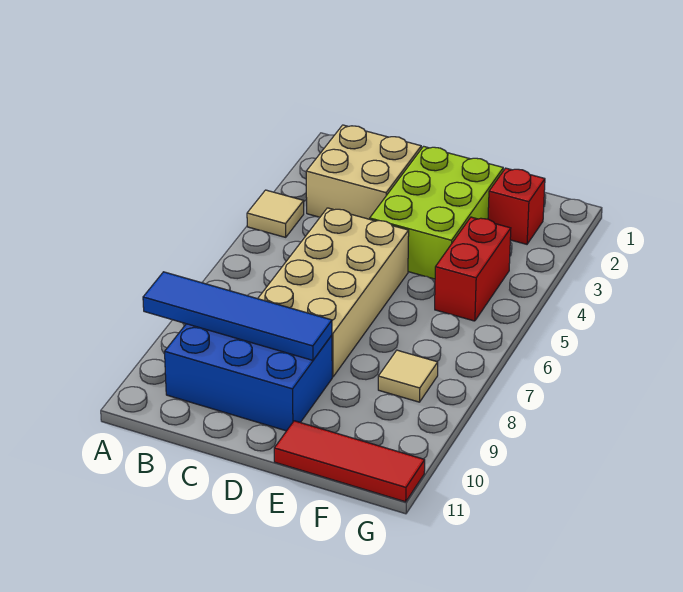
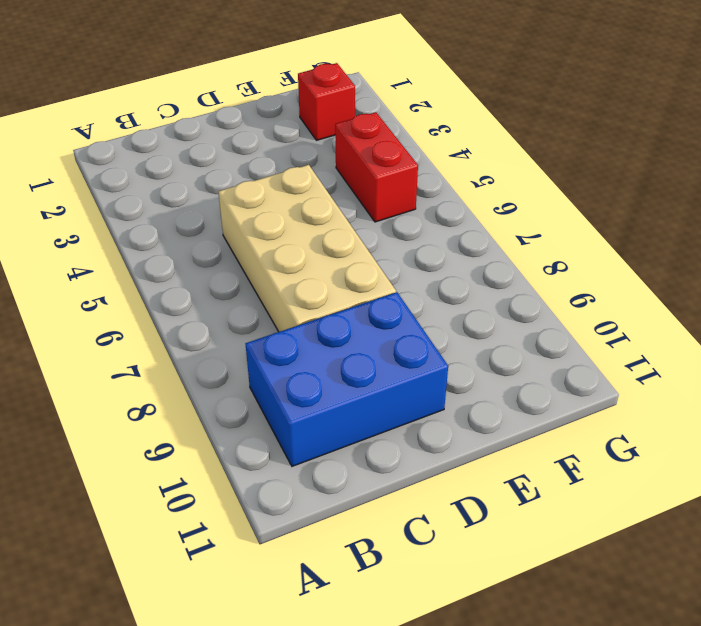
none -> tan tile A4 level 1
none -> tan brick B2:C3 level 1

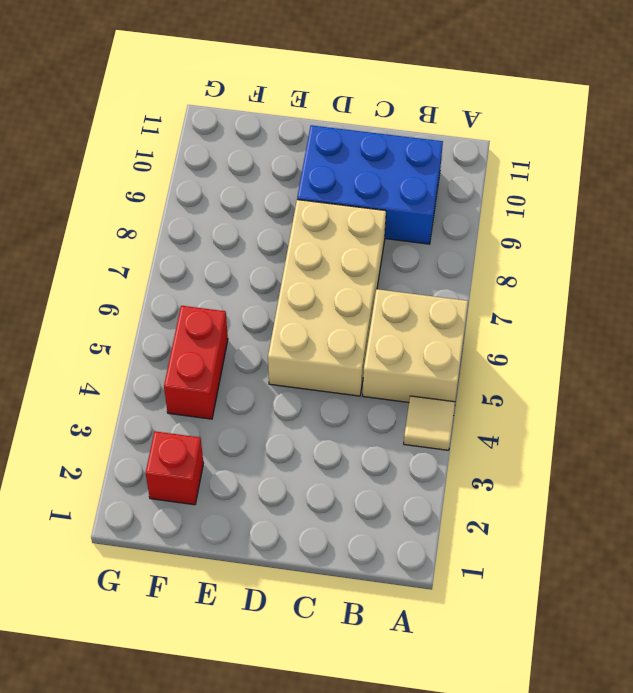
tan brick A5:B6 level 1 -> tan brick B2:C3 level 1
none -> lime brick D2:E4 level 1
none -> red tile E11:G11 level 1

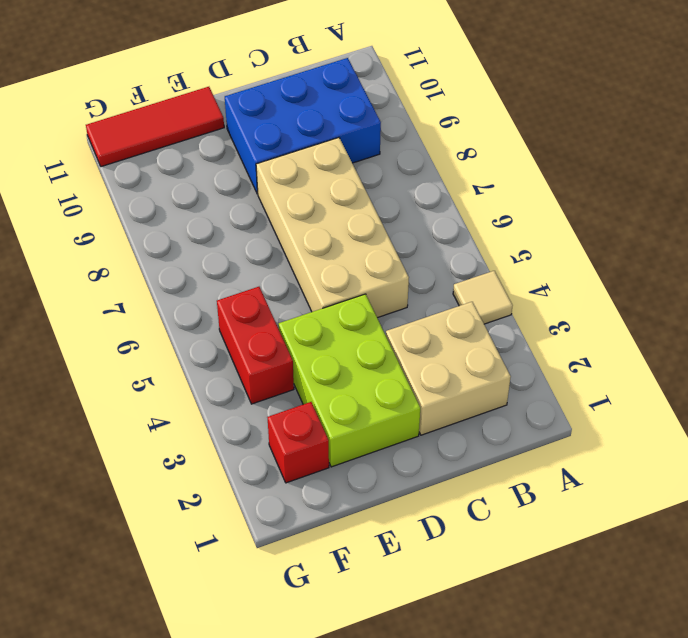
none -> tan tile F8 level 1
none -> blue tile A9:D9 level 2

